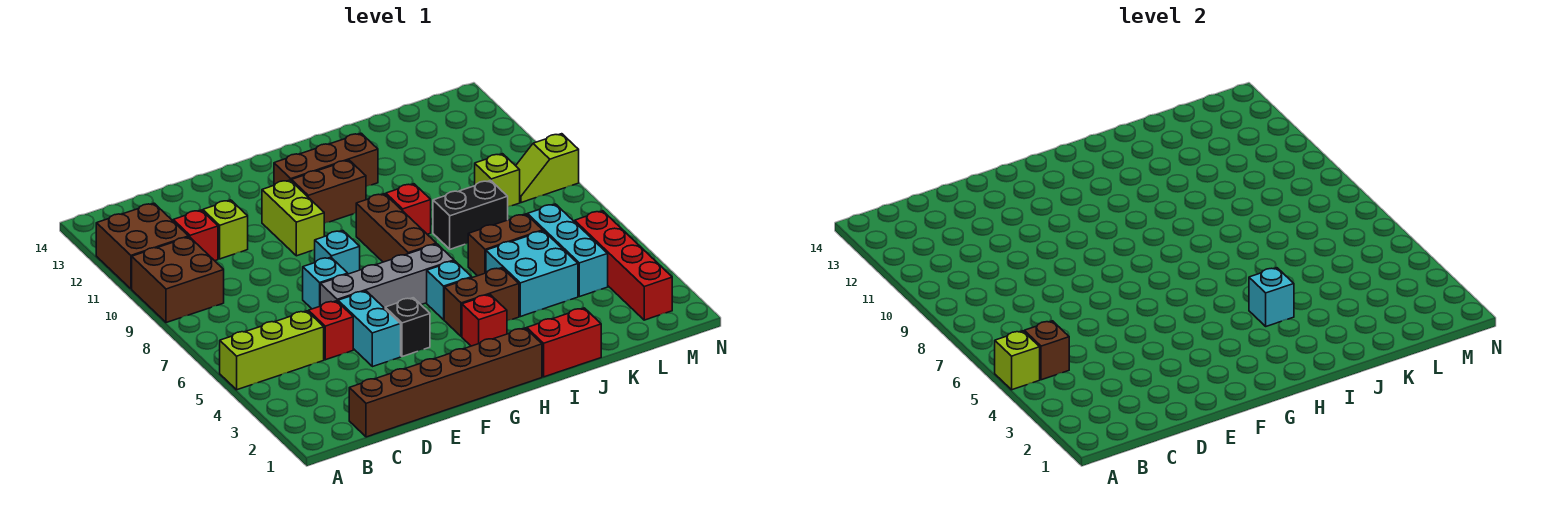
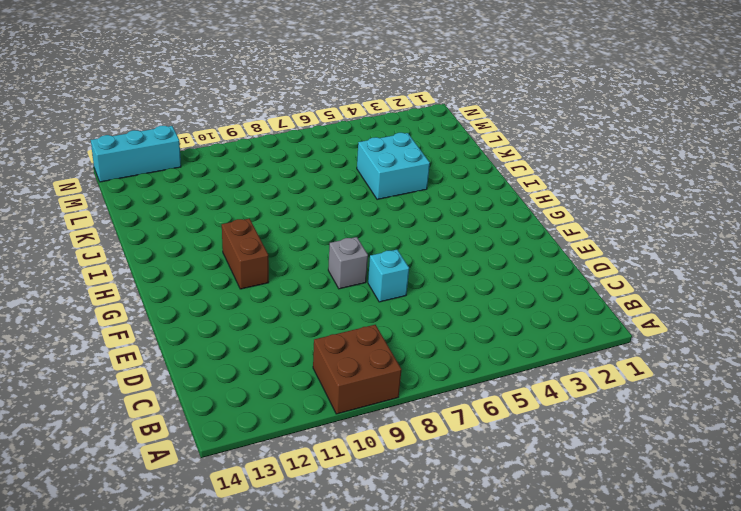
grey brick F8 level 1 -> cyan brick F8 level 1
cyan brick N12:N14 level 1 -> cyan brick L4:L6 level 1
none -> lime brick A5:C5 level 1
none -> brown brick A11:B12 level 1
none -> brown brick C1:H1 level 1
none -> red brick C11 level 1

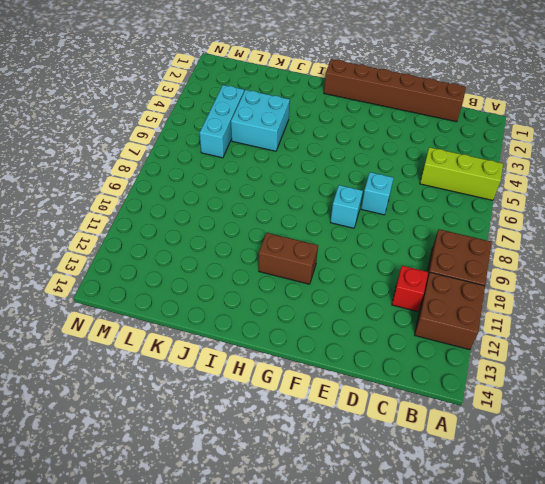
none -> red brick D5 level 1
none -> lime brick D11 level 1
none -> cyan brick E4:E5 level 1
none -> grey brick E6:H6 level 1

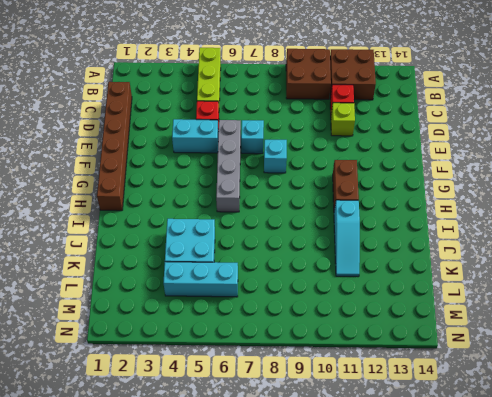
cyan slope I11:K11 level 1 top I -> none
none -> black brick F4 level 1
none -> lime brick F10:F11 level 1
none -> brown brick G12:I12 level 1
none -> red brick H3 level 1

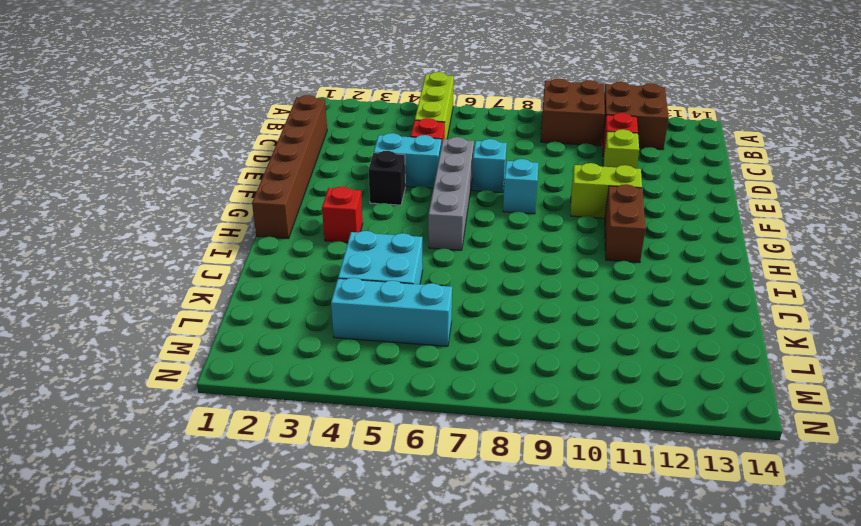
none -> brown brick G12:I12 level 1
none -> brown brick H4:I4 level 1
none -> cyan brick H5 level 1
none -> brown brick H7:H9 level 1

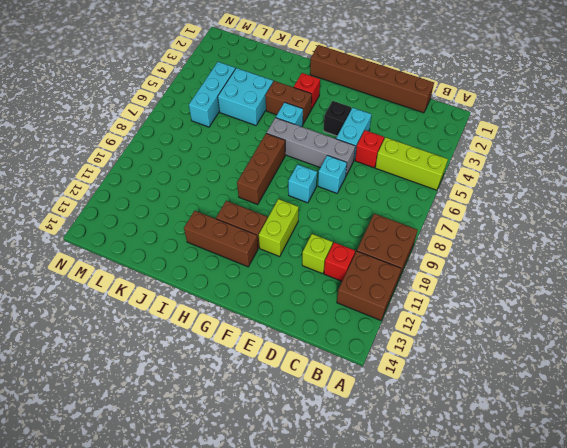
none -> red brick I1:J1 level 1
none -> red brick I9 level 1
none -> brown brick J6:K6 level 1
none -> black brick J8:K8 level 1

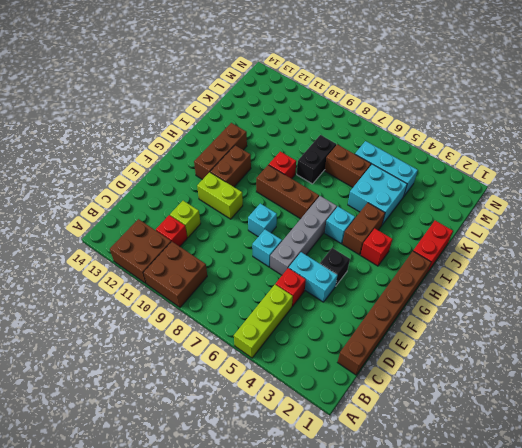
brown brick K6:K7 level 1 -> brown brick J6:K6 level 1
none -> lime brick L9 level 1
none -> red brick M2:M5 level 1
none -> lime slope M9:N9 level 1 top N
none -> lime brick A5 level 2

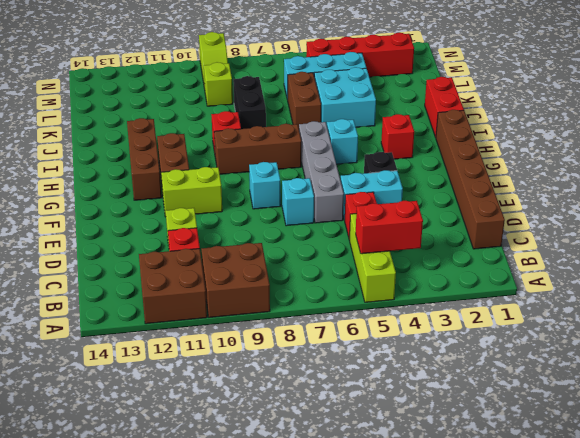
red brick B4:B5 level 2 -> brown brick B5 level 2
none -> brown brick H4:I4 level 1
none -> lime brick A5 level 2
none -> cyan brick I4 level 2

